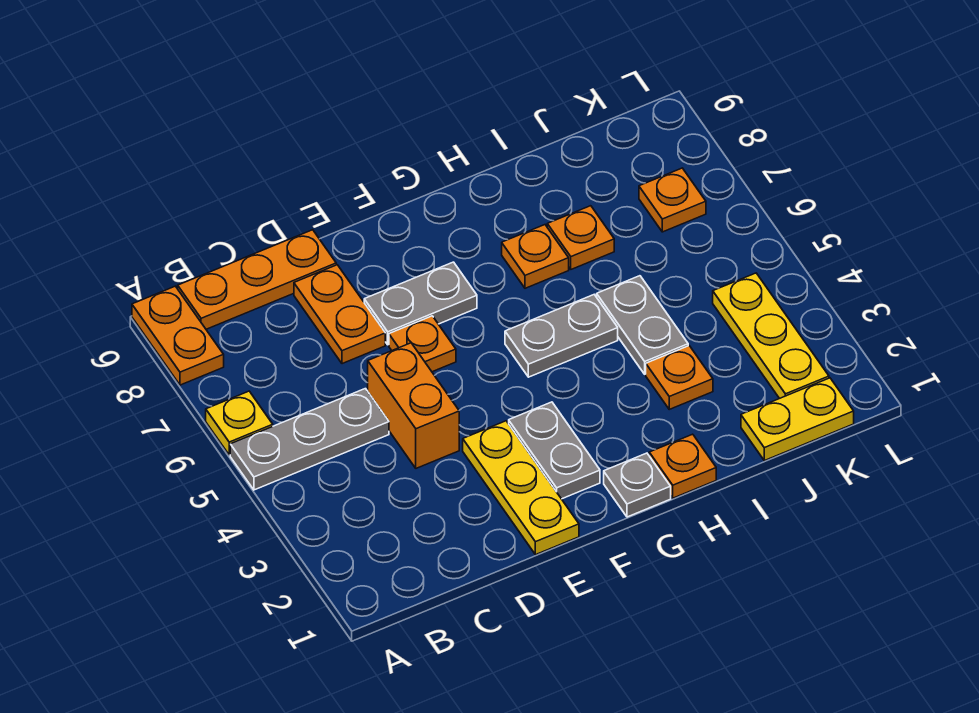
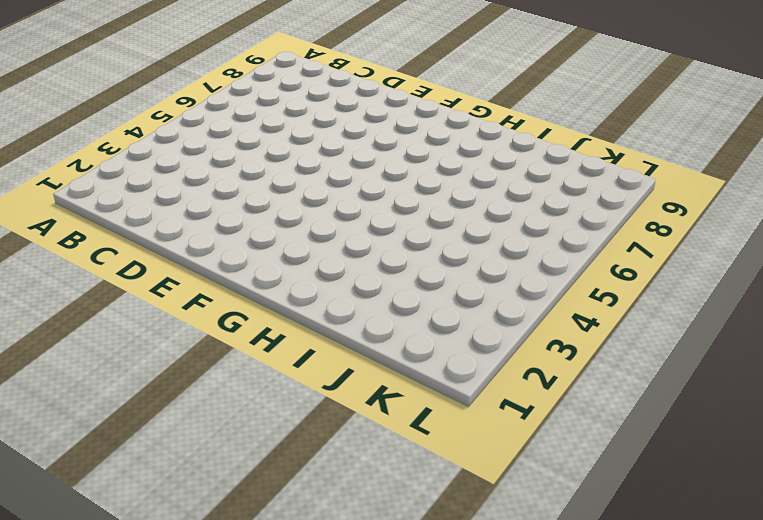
none -> grey plate A5:C5 level 1
none -> yellow plate A6 level 1
none -> orange plate A8:A9 level 1

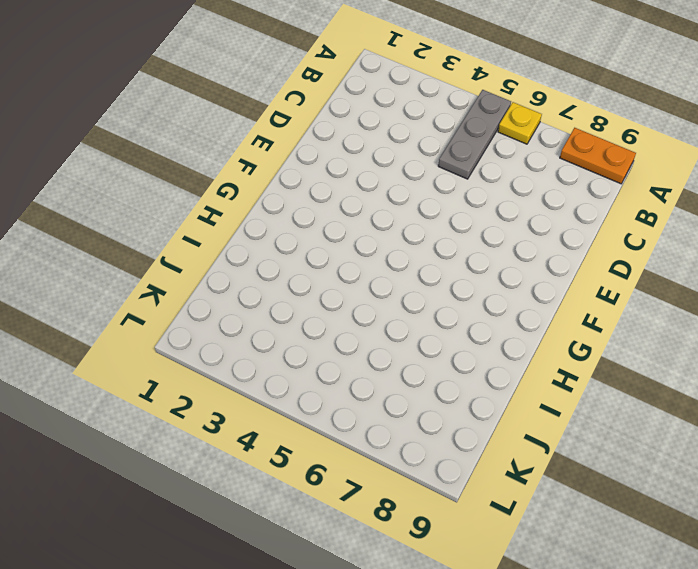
none -> orange plate B9:D9 level 1
none -> orange brick D4:D5 level 1
none -> orange plate D7:D8 level 1

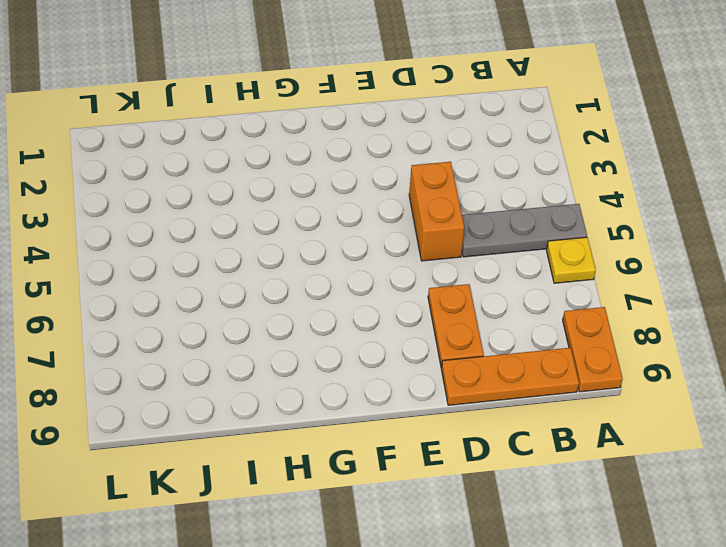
none -> yellow plate E1:E3 level 1
none -> orange plate E6 level 1
none -> grey plate E7:F7 level 1

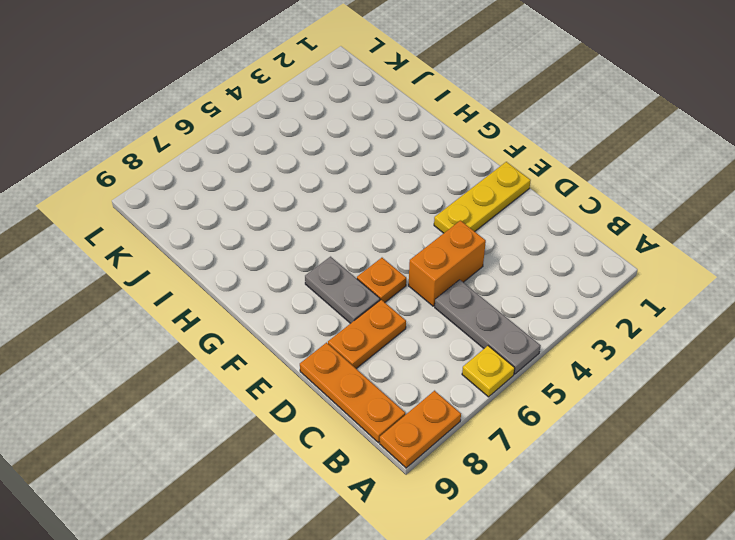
none -> grey plate F2:F3 level 1
none -> grey plate G1 level 1
none -> grey plate G5:H5 level 1

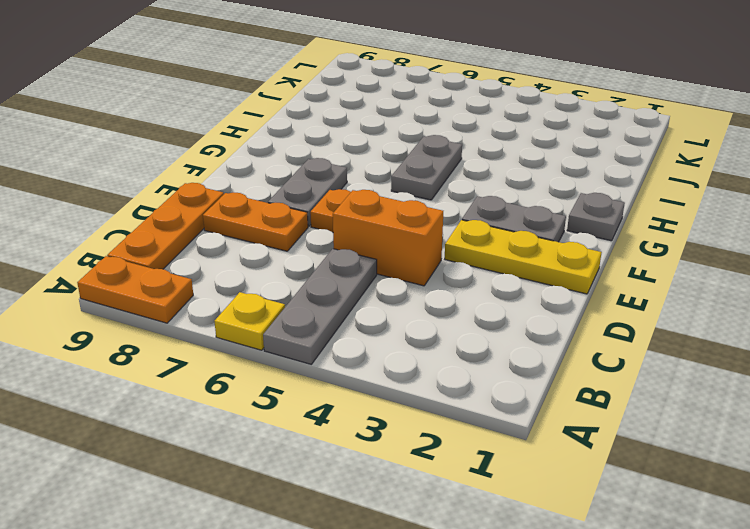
none -> orange plate H1 level 1
none -> orange plate H7 level 1
none -> orange plate I3 level 1

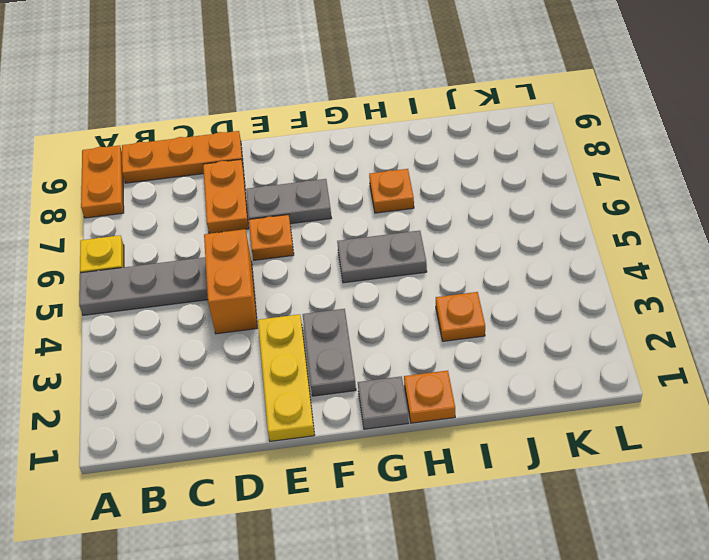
none -> grey plate I4:I5 level 1
none -> orange plate I7 level 1
none -> yellow plate J1:K1 level 1

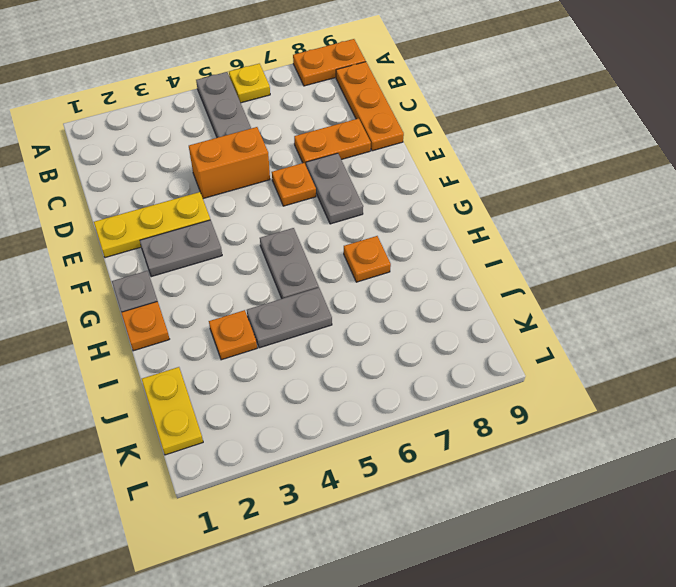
none -> orange plate I7 level 1
none -> yellow plate K2:K4 level 1
none -> orange plate K7 level 1

